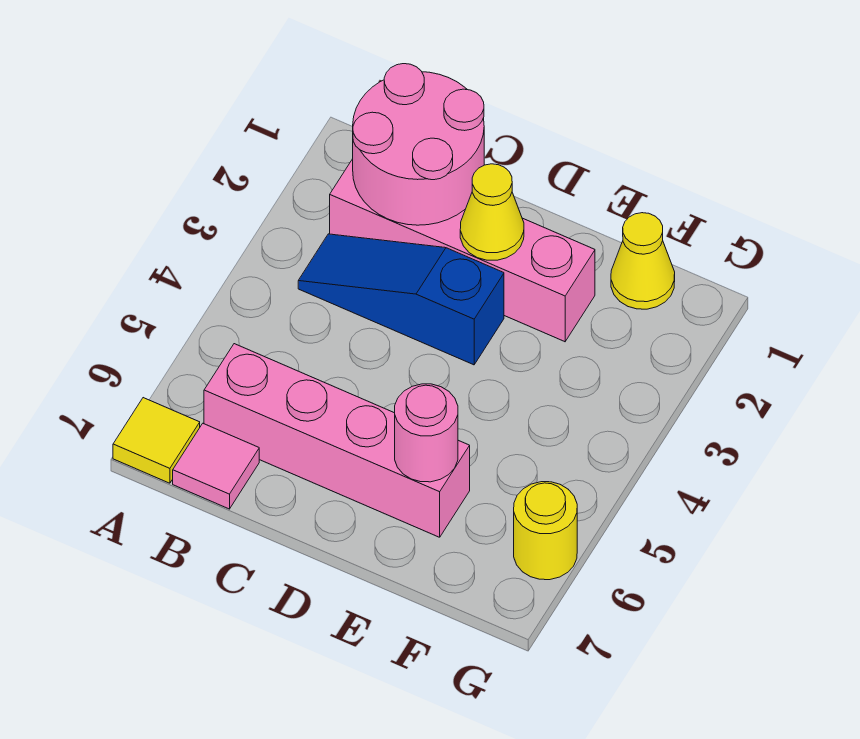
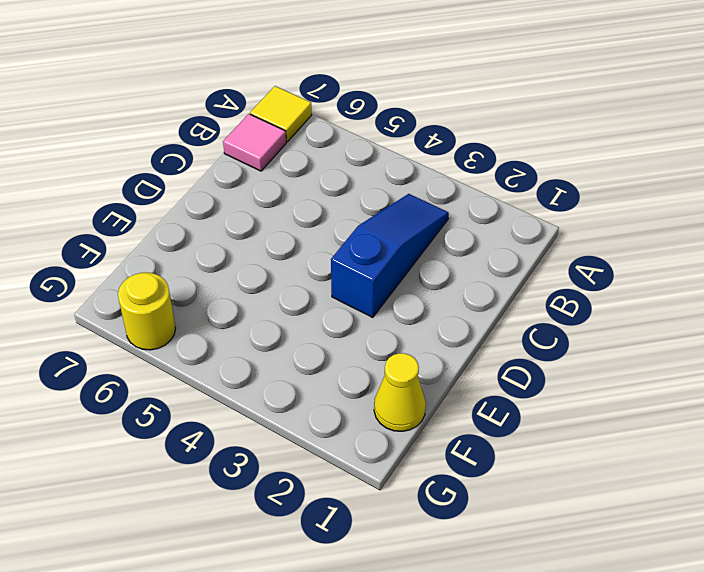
none -> pink brick B2:E2 level 1
none -> pink brick B6:E6 level 1

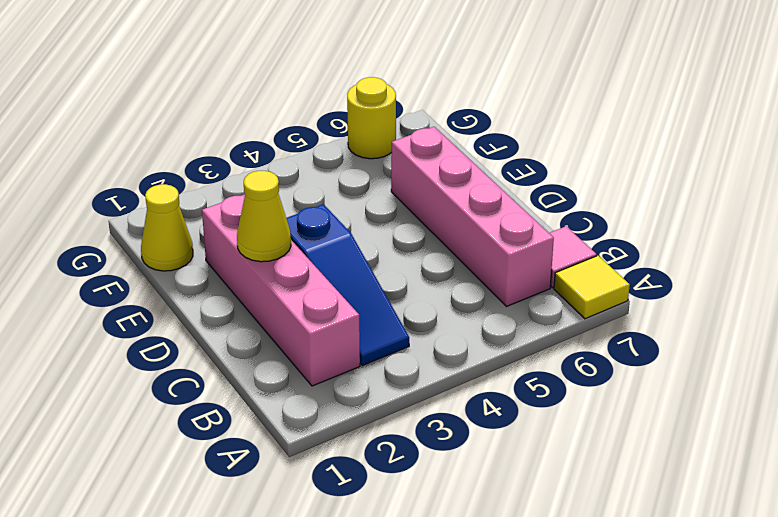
none -> pink round brick B1:C2 level 2
none -> pink round brick E6 level 2

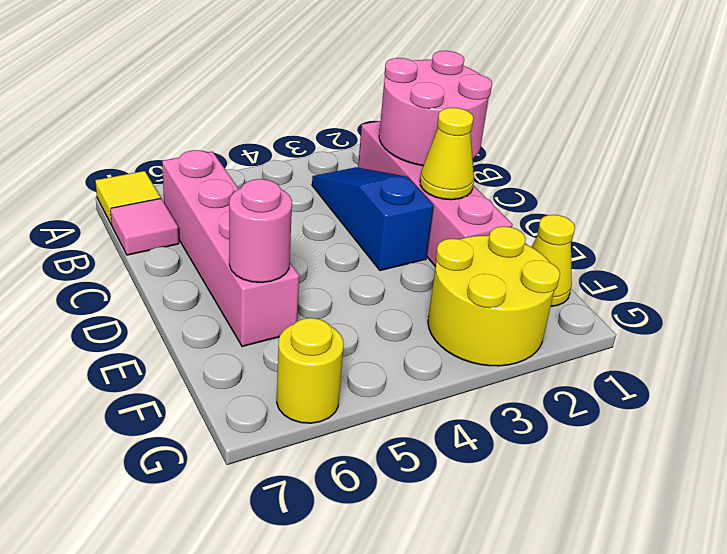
yellow round brick F2:G3 level 1 -> none

